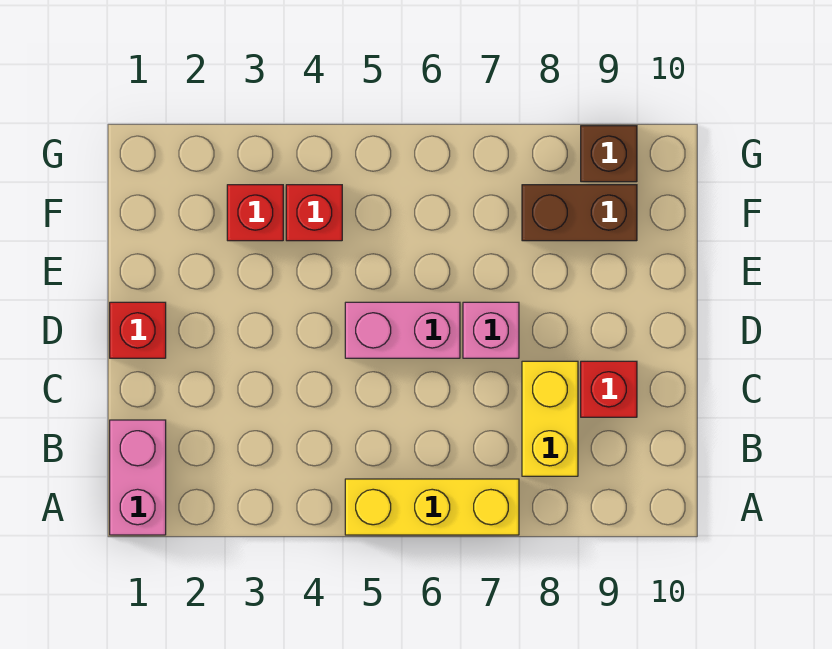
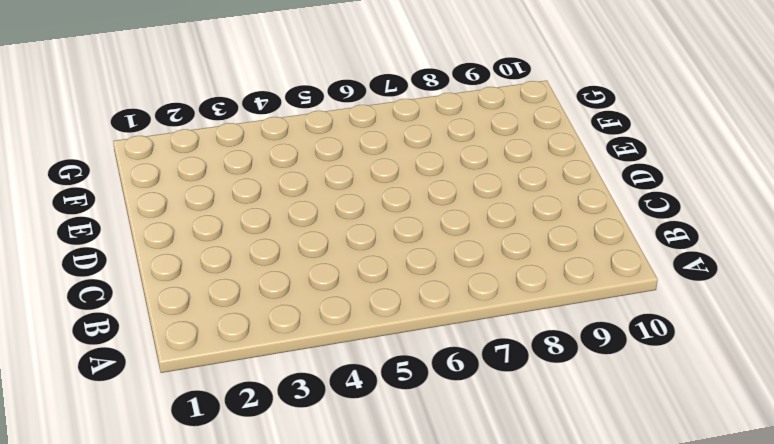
none -> pink brick A1:B1 level 1
none -> yellow brick A5:A7 level 1

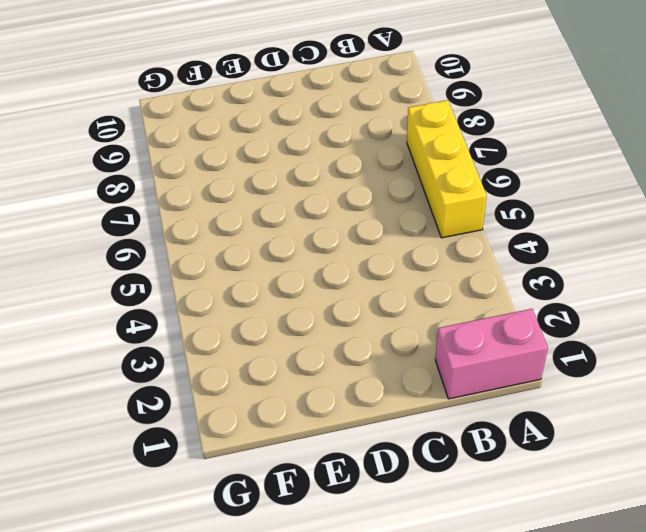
none -> yellow brick B8:C8 level 1
none -> red brick C9 level 1

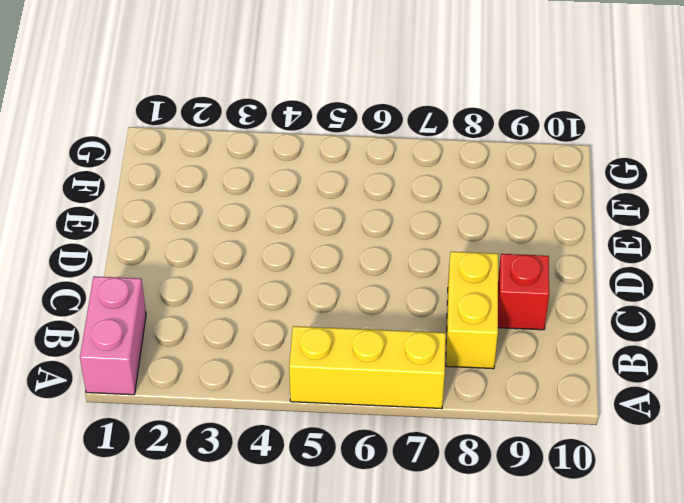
none -> red brick D1 level 1
none -> pink brick D5:D6 level 1

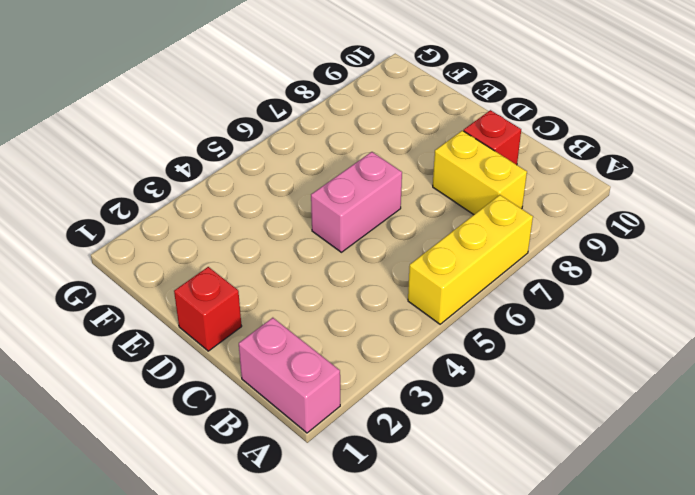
none -> pink brick D7 level 1
none -> red brick F3 level 1

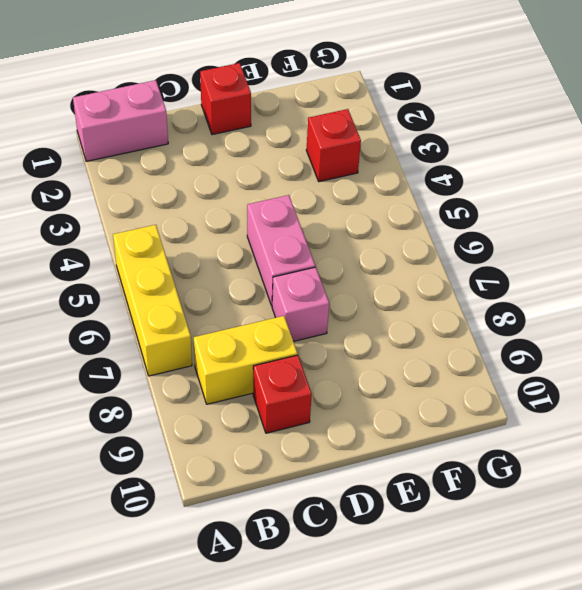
none -> red brick F4 level 1
none -> brown brick F8:F9 level 1

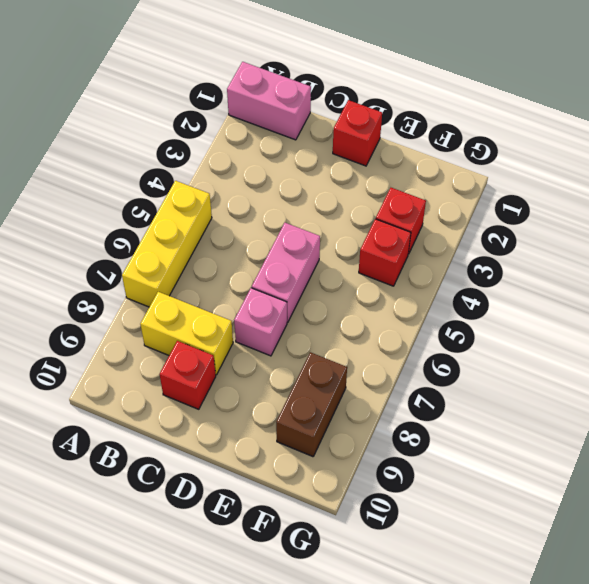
none -> brown brick G9 level 1

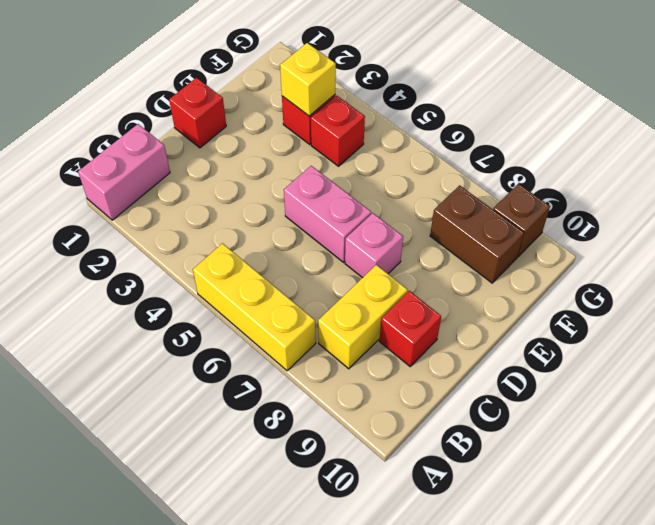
yellow brick F3 level 2 -> none

